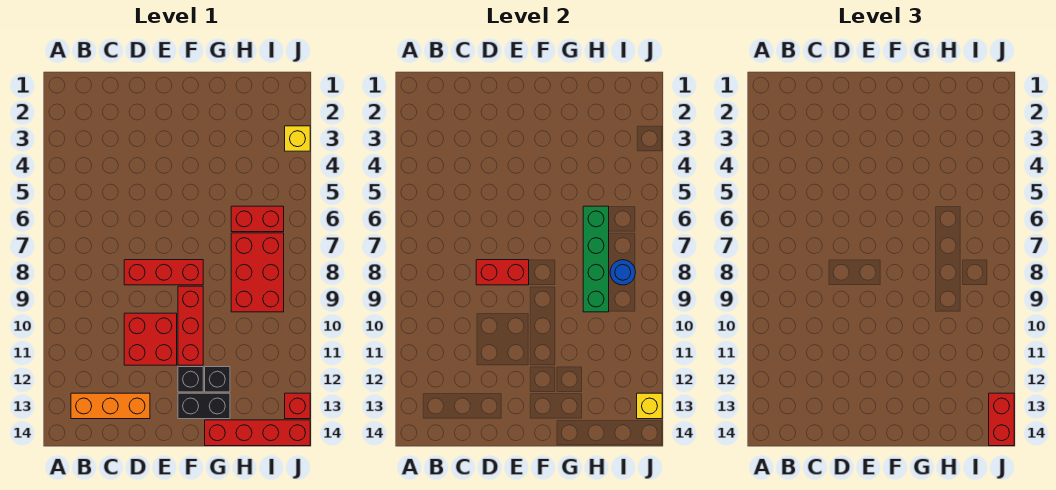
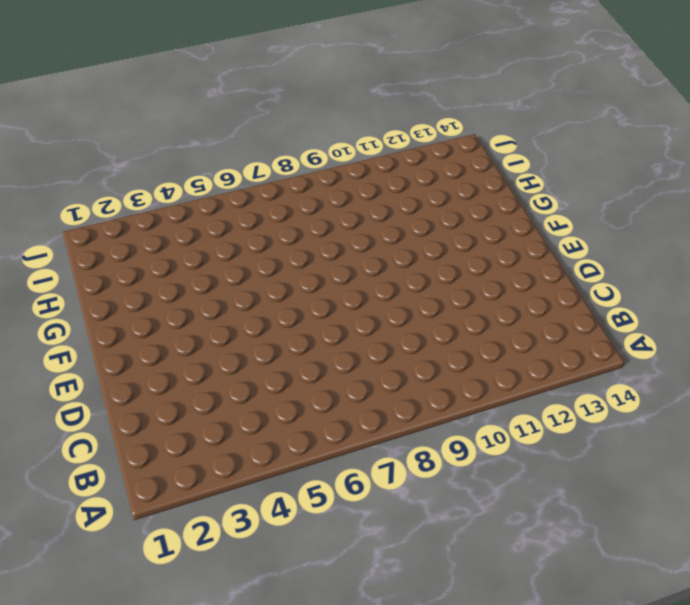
none -> orange brick B13:D13 level 1
none -> red brick D8:F8 level 1
none -> red brick D10:E11 level 1

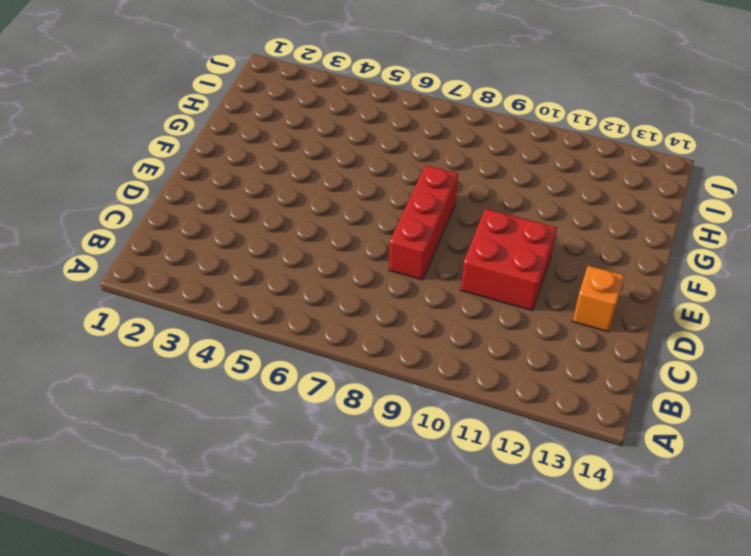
orange brick D13 level 1 -> orange brick B13:D13 level 1
none -> red brick F9:F11 level 1
none -> black brick F12 level 1
none -> black brick F13:G13 level 1

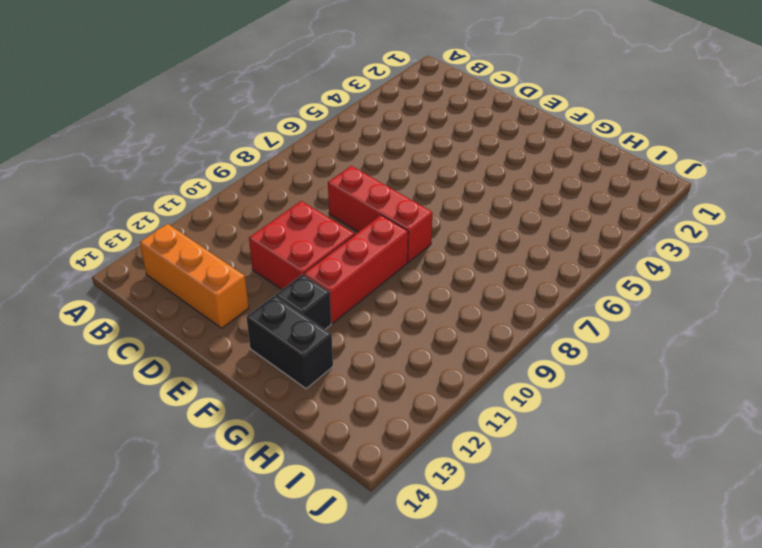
none -> black brick G12 level 1
none -> red brick G14:J14 level 1
none -> red brick H6:I6 level 1

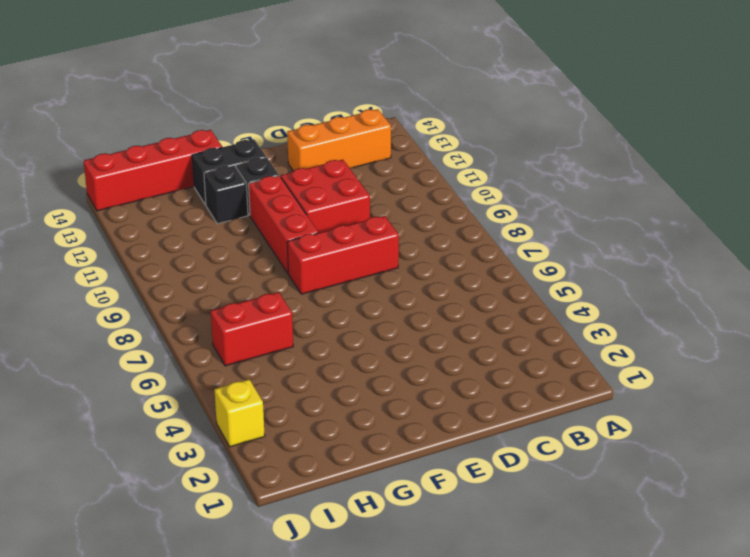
none -> red brick H7:I9 level 1
none -> red brick J13 level 1
none -> red brick D8:E8 level 2

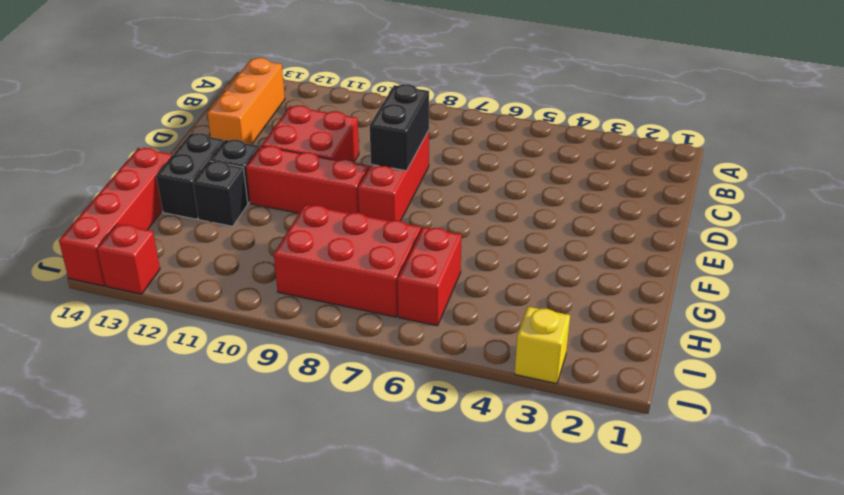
black brick D8:E8 level 2 -> red brick D8:E8 level 2
none -> green brick H6:H9 level 2
none -> blue round brick I8 level 2
none -> yellow brick J13 level 2

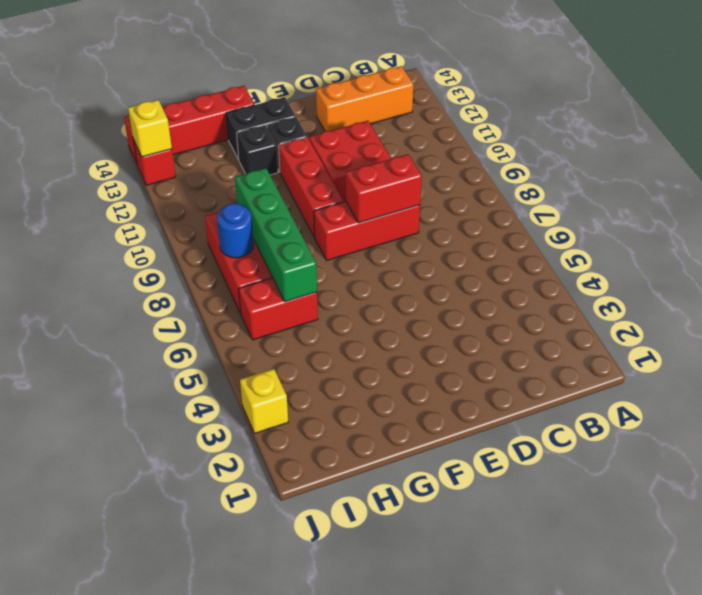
none -> red brick J13:J14 level 3

